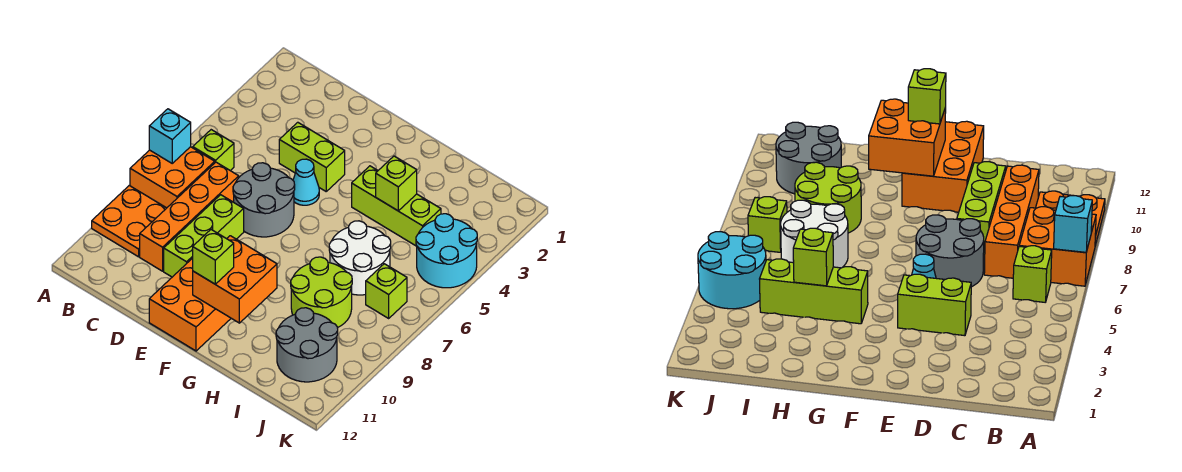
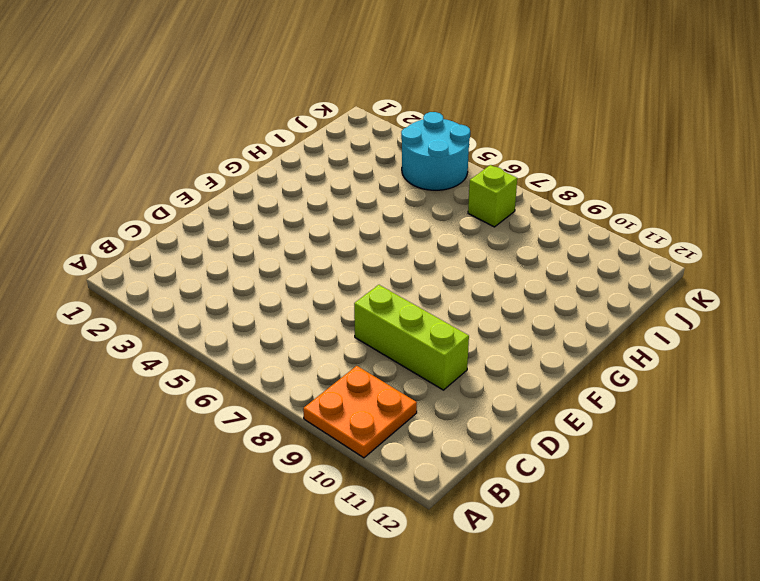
none -> orange brick A7:B8 level 1
none -> lime brick B6 level 1
none -> orange brick C7:C10 level 1

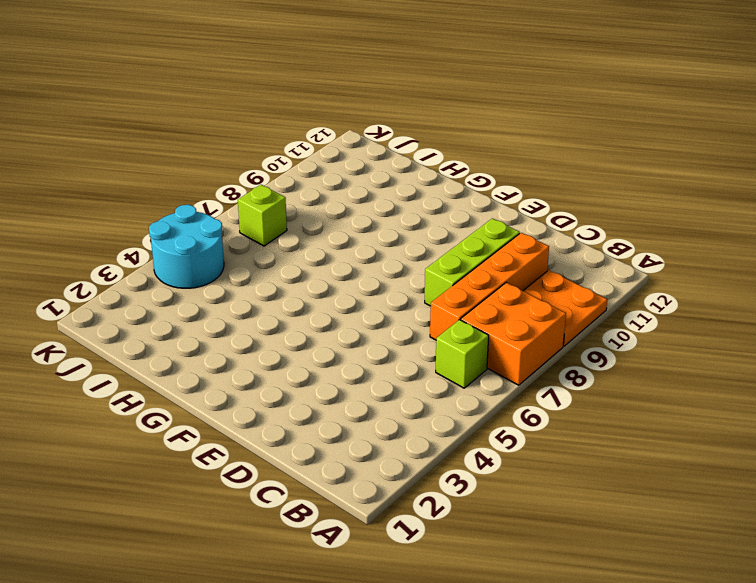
none -> lime brick D4:E4 level 1
none -> grey round brick D6:E7 level 1
none -> cyan cone E5 level 1

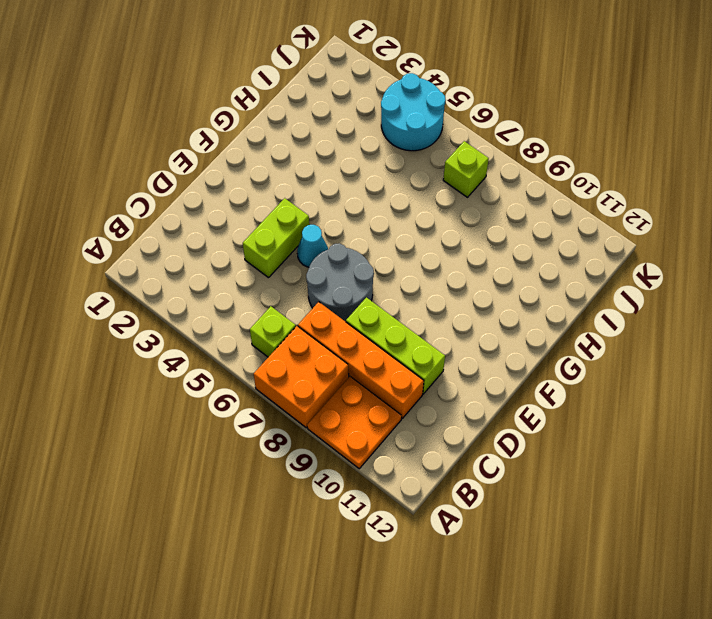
none -> orange brick E10:F12 level 1
none -> lime brick G4:I4 level 1
none -> white round brick H6:I7 level 1

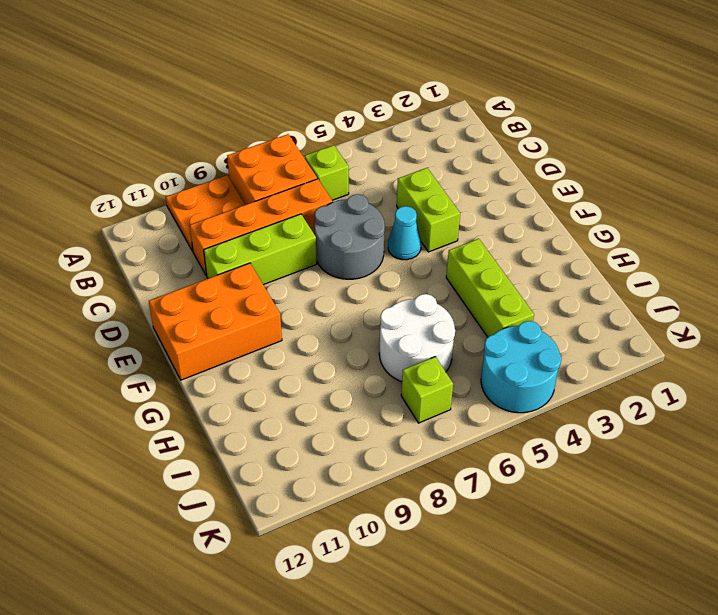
none -> lime round brick H8:I9 level 1
none -> grey round brick I10:J11 level 1
none -> cyan brick A7 level 2

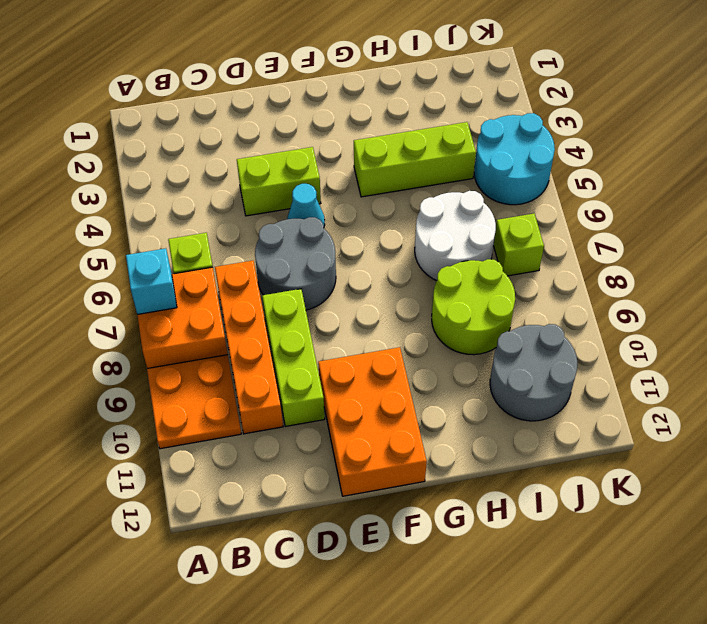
none -> orange brick F10:G11 level 2
none -> lime brick H4 level 2
none -> lime brick F11 level 3

